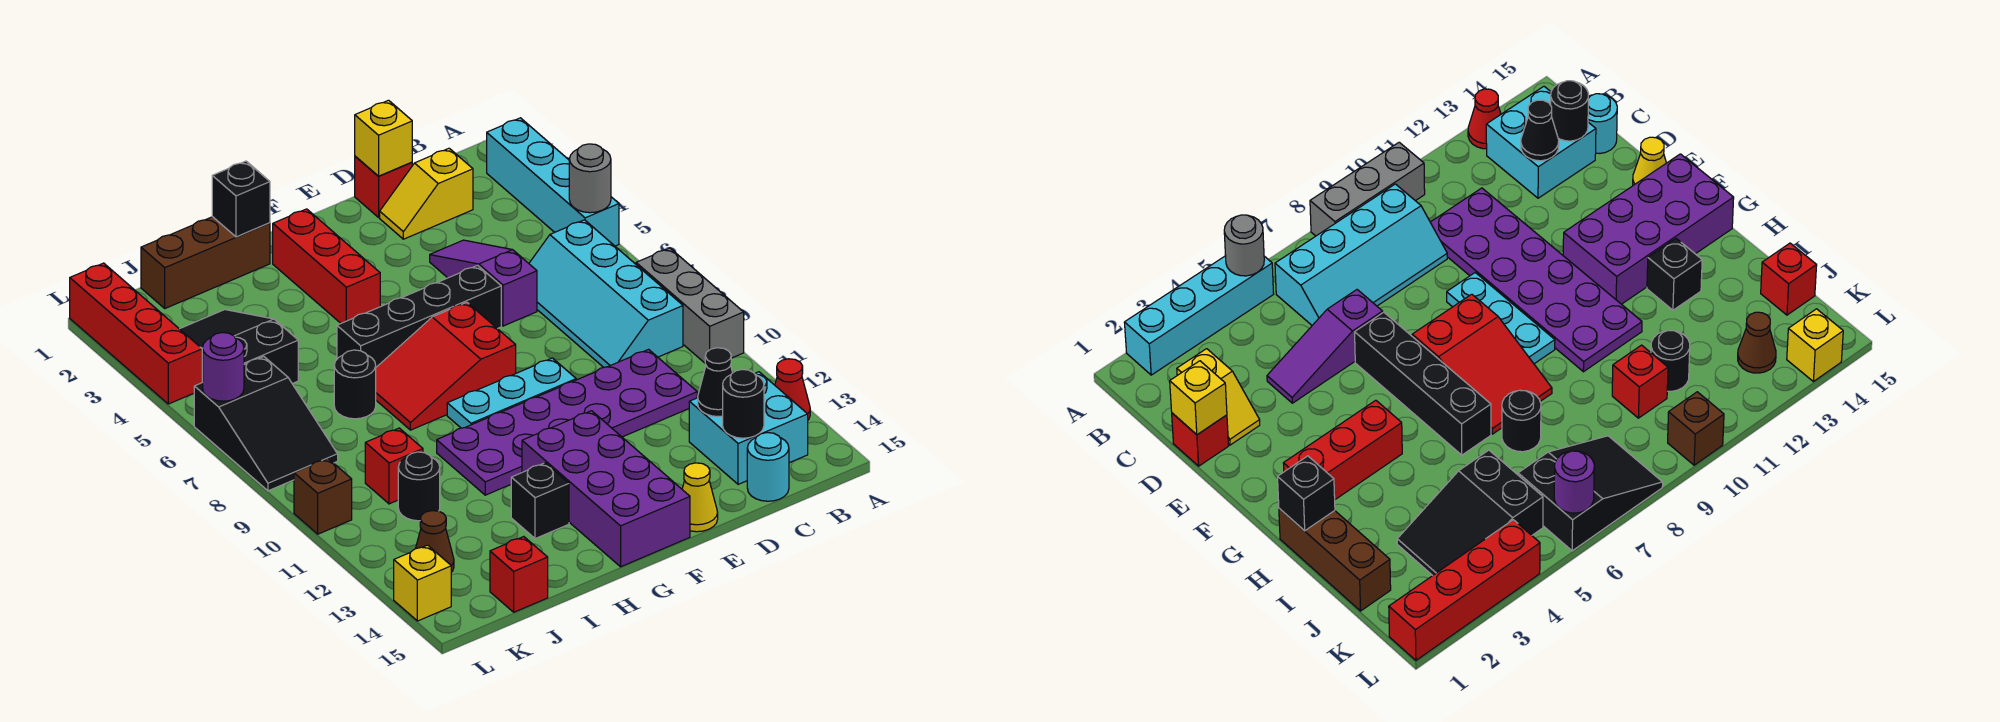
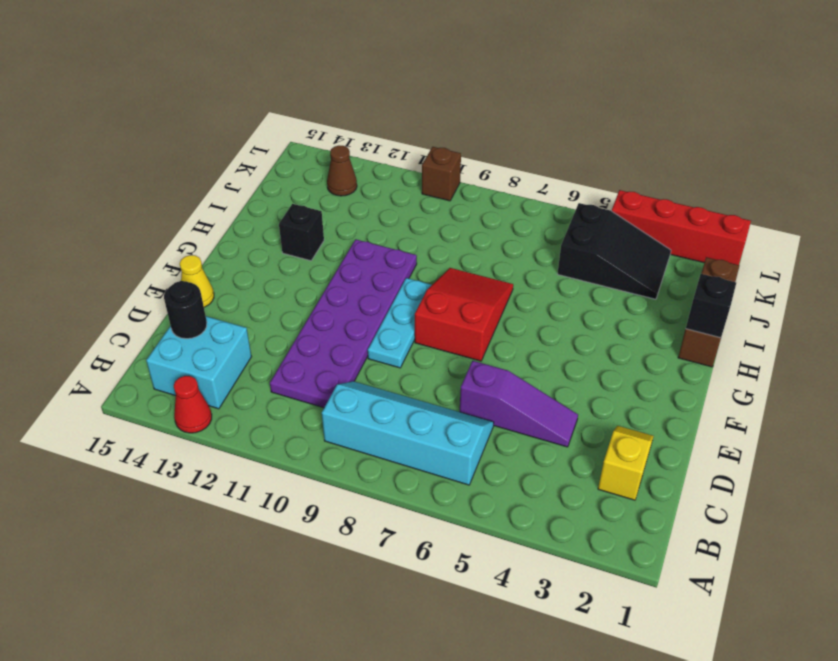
none -> cyan brick A2:A5 level 1
none -> grey brick A8:A10 level 1
none -> cyan round brick C15 level 1
none -> red brick D1 level 1

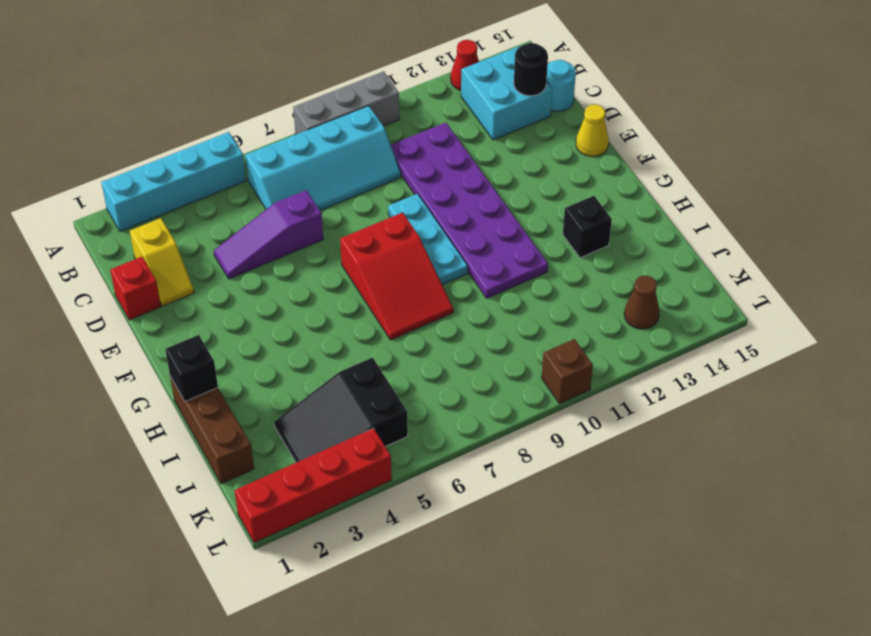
none -> black brick E6:H6 level 1
none -> purple brick F12:G15 level 1
none -> red brick G2:G4 level 1
none -> black round brick I7 level 1

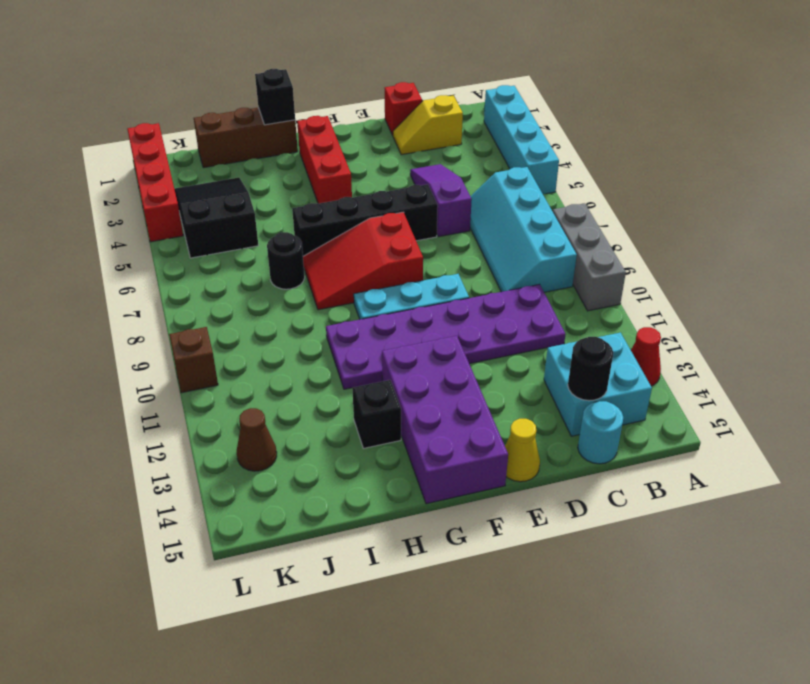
none -> red brick J10 level 1
none -> black round brick J11 level 1
none -> red brick J15 level 1
none -> black slope K6:L8 level 1 top 6

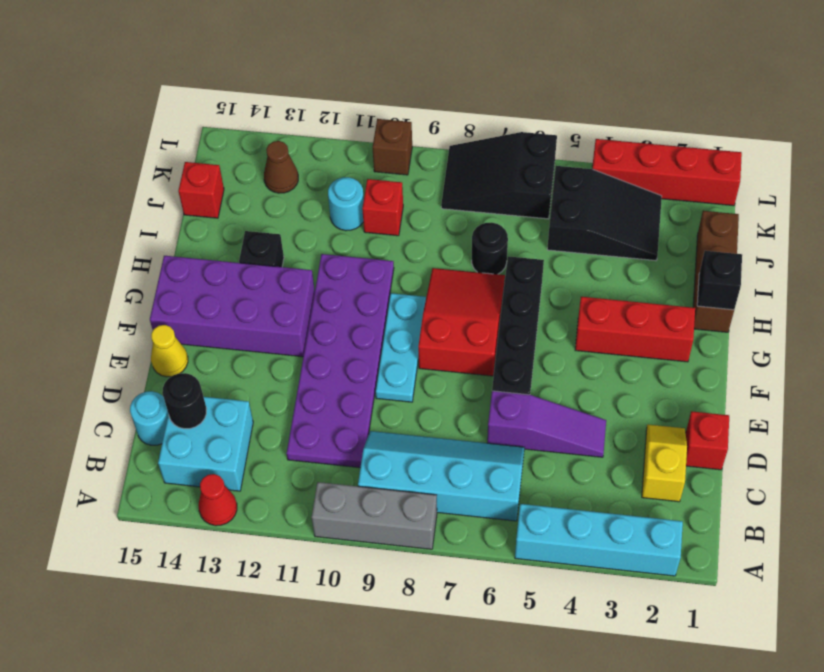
cyan round brick J11 level 1 -> black round brick J11 level 1
none -> yellow brick L14 level 1
none -> grey round brick A5 level 2
none -> black cone C13 level 2
none -> yellow brick D1 level 2

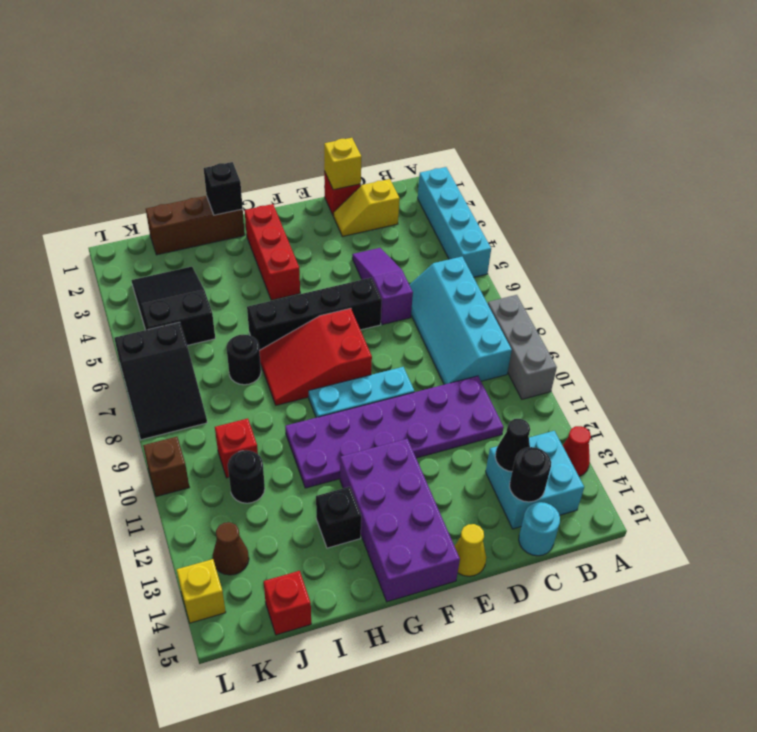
none -> red brick L1:L4 level 1
none -> grey round brick A5 level 2
none -> purple round brick L6 level 2

